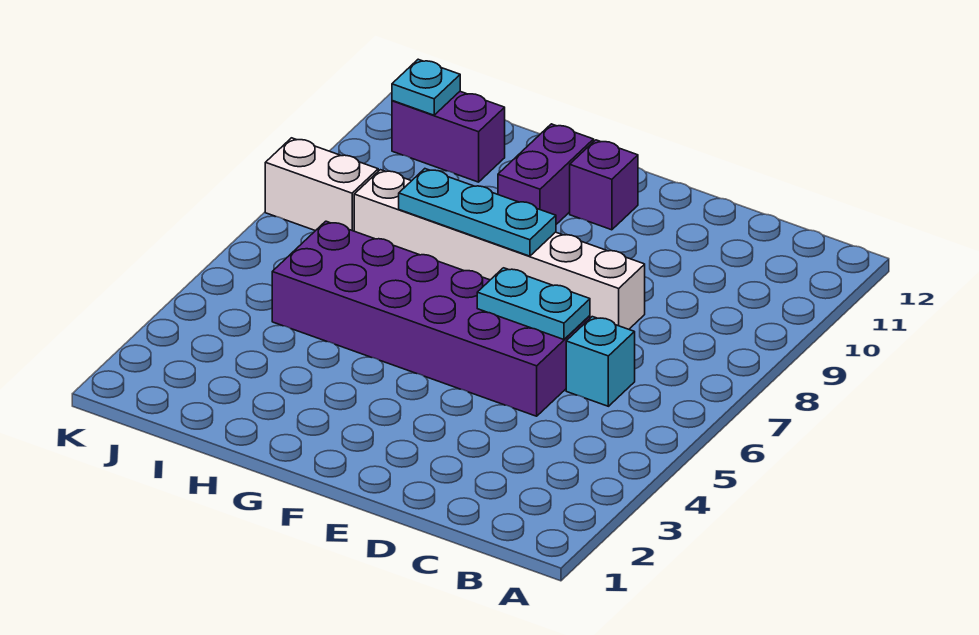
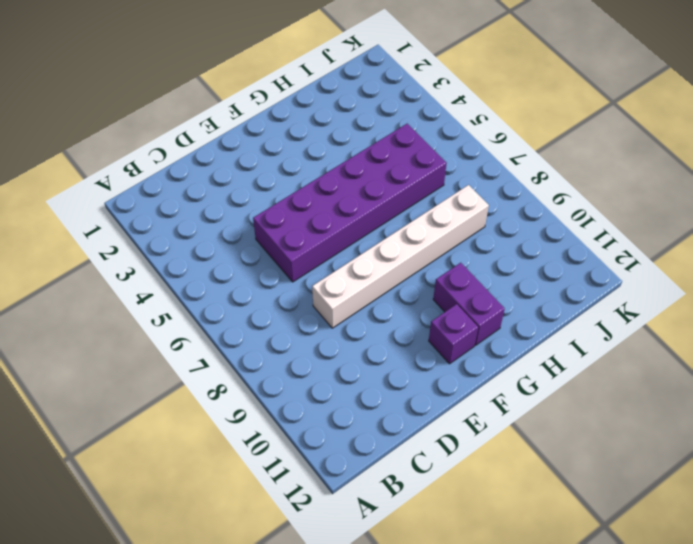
none -> cyan brick C6 level 1
none -> purple brick I11:J11 level 1

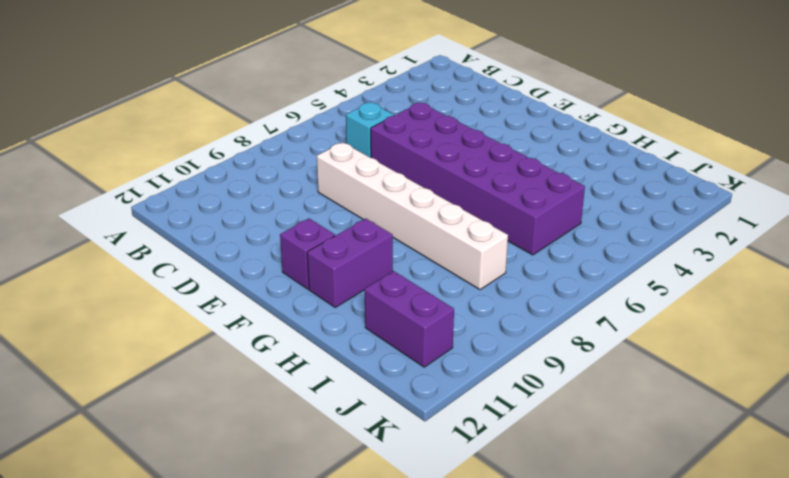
none -> white brick J8:K8 level 1
none -> cyan plate D6:E6 level 2

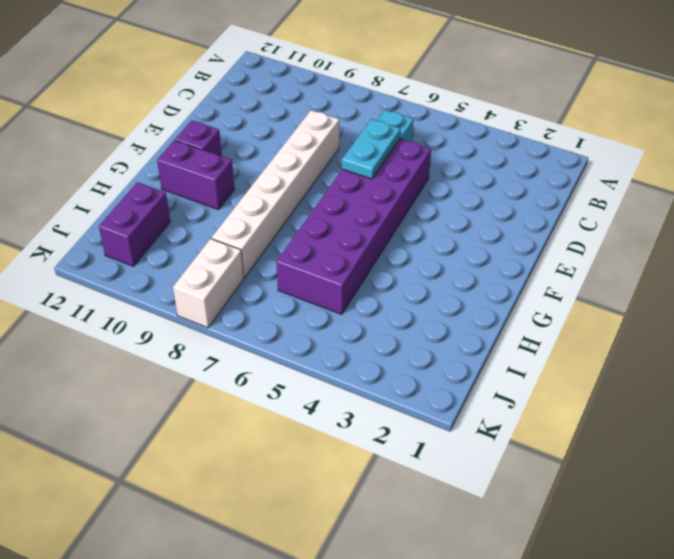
none -> cyan plate F8:H8 level 2
none -> cyan plate J11 level 2

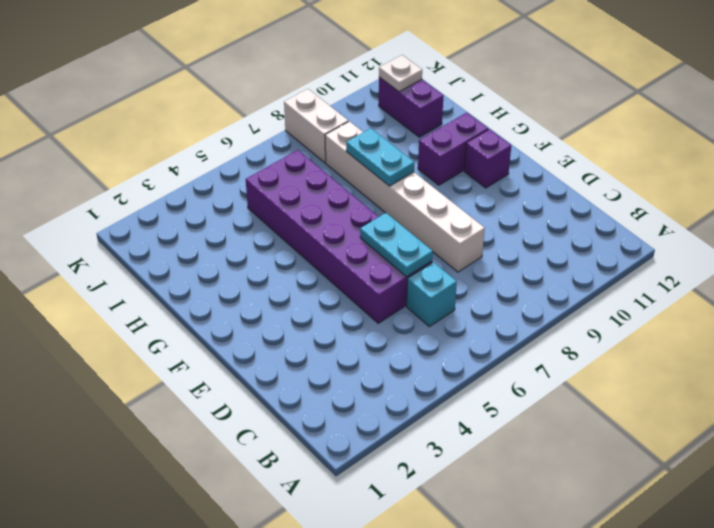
cyan plate G8:H8 level 2 -> cyan plate F8:H8 level 2
white plate J11 level 2 -> cyan plate J11 level 2

